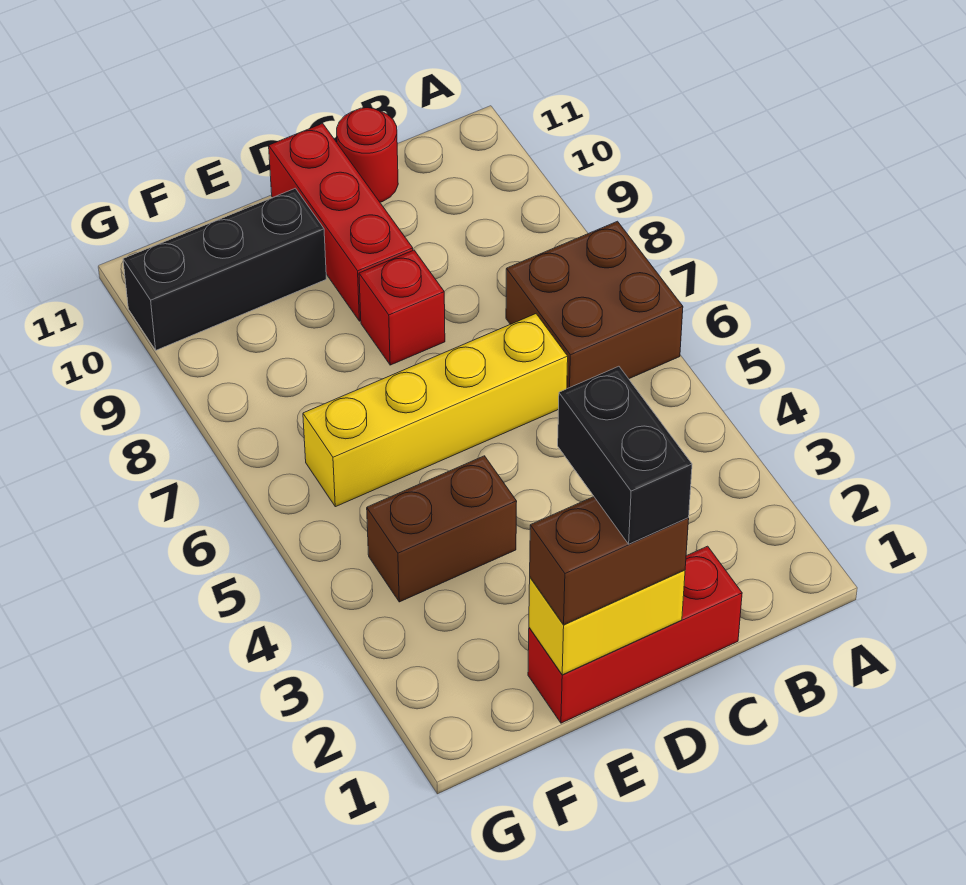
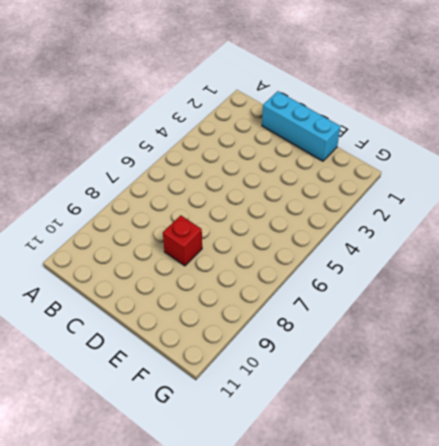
cyan brick C1:E1 level 1 -> red brick C1:E1 level 1
none -> brown brick A6:B7 level 1
none -> yellow brick C6:F6 level 1

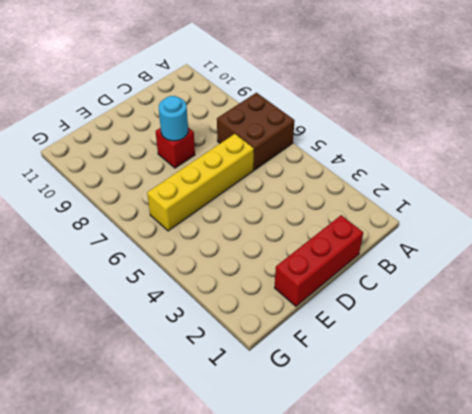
cyan round brick D8 level 2 -> none
none -> red round brick C11 level 1
none -> red brick D9:D11 level 1

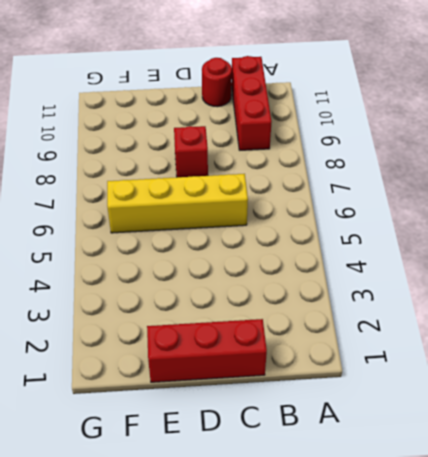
red brick B9:B11 level 1 -> red brick D9:D11 level 1
none -> brown brick A6:B7 level 1
none -> brown brick E4:F4 level 1

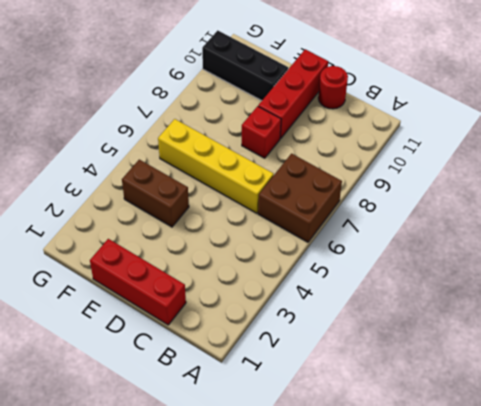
none -> yellow brick D1:E1 level 2
none -> brown brick D1:E1 level 3

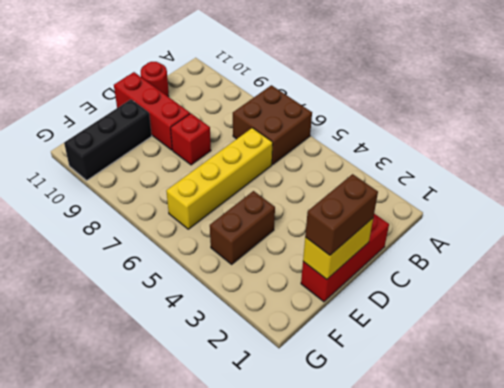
none -> black brick D1:D2 level 4

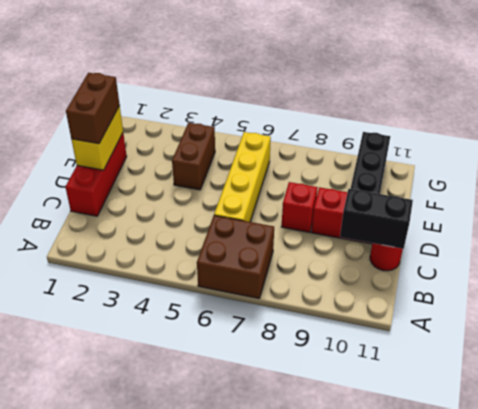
black brick C10:C11 level 2 -> black brick D1:D2 level 4

